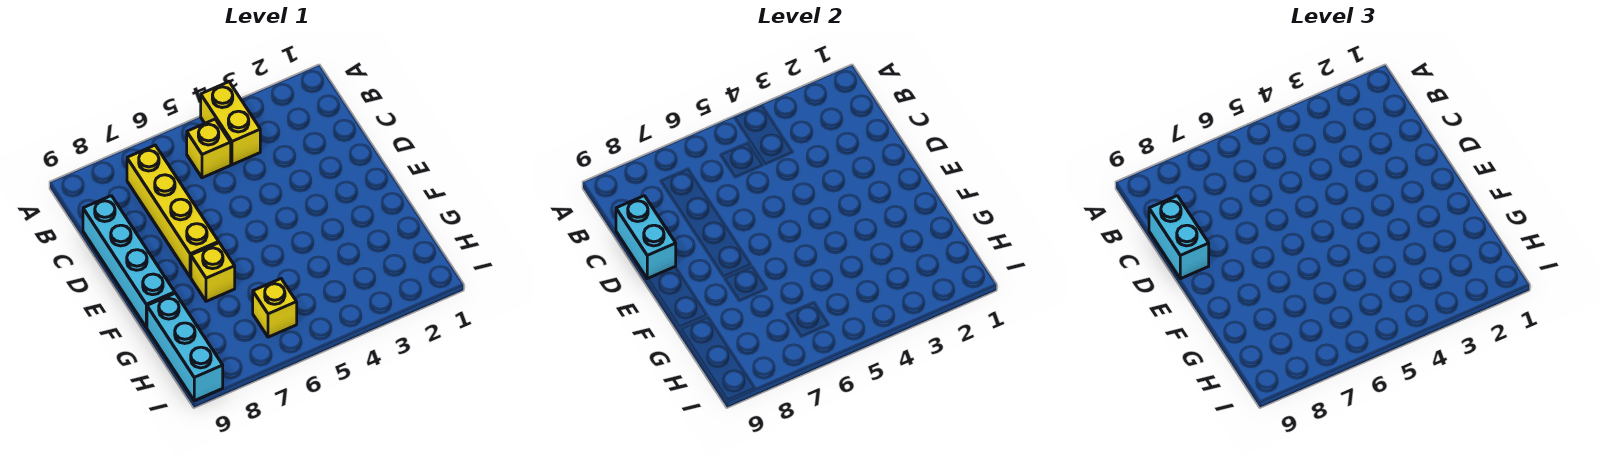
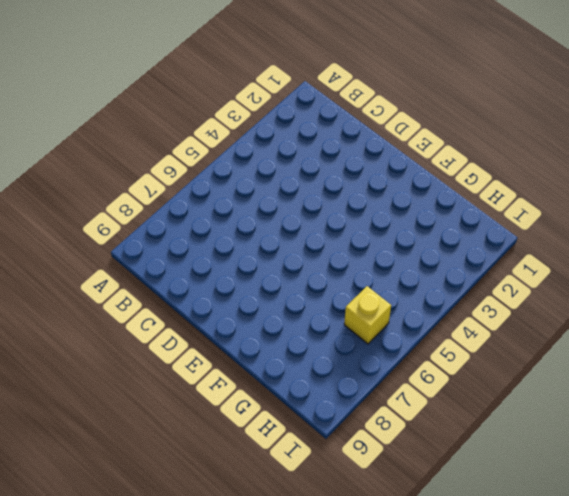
none -> yellow brick A4:B4 level 1
none -> yellow brick B5 level 1

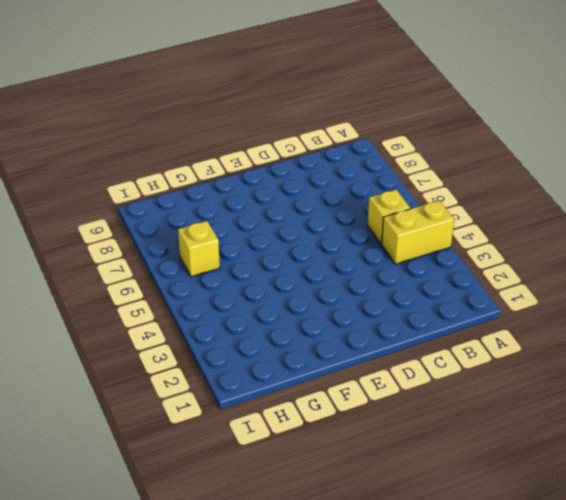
none -> yellow brick B7:E7 level 1
none -> cyan brick C9:F9 level 1

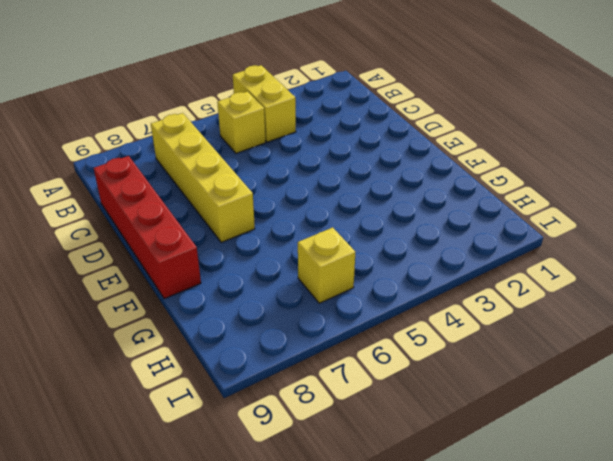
red brick C9:F9 level 1 -> cyan brick C9:F9 level 1
none -> yellow brick F7 level 1
none -> cyan brick G9:I9 level 1

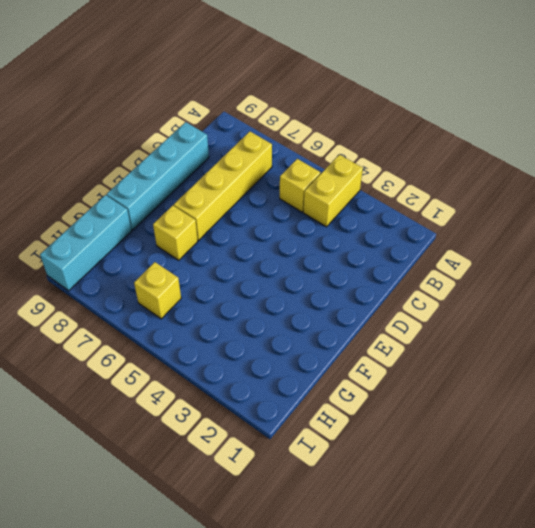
none -> cyan brick C9:D9 level 2
none -> cyan brick C9:D9 level 3

